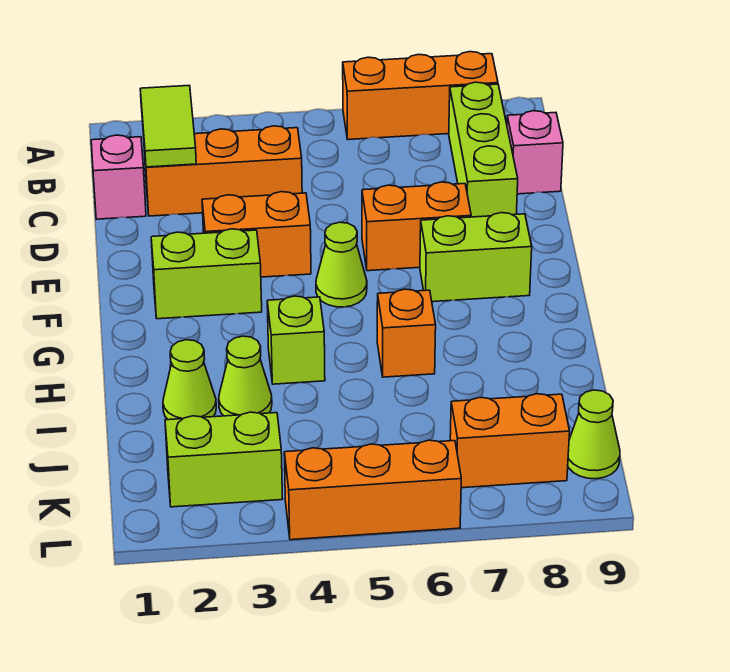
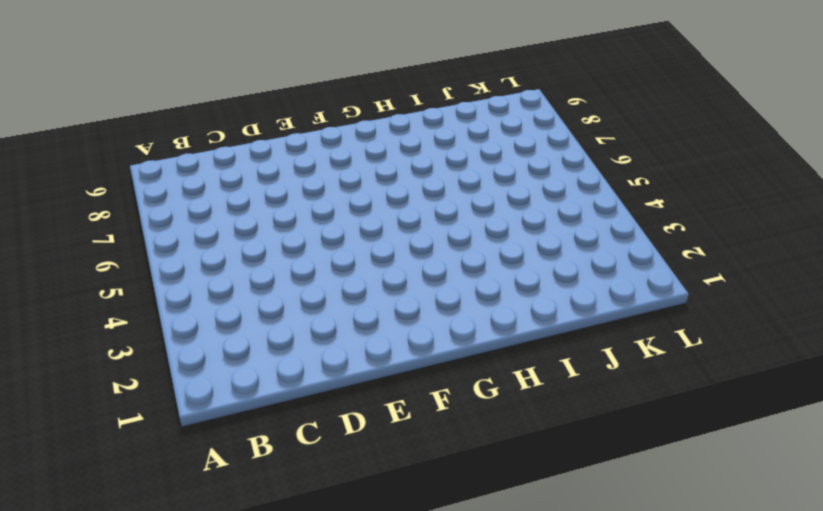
none -> orange brick A6:A8 level 1
none -> lime brick B8:D8 level 1
none -> pink brick C1 level 1

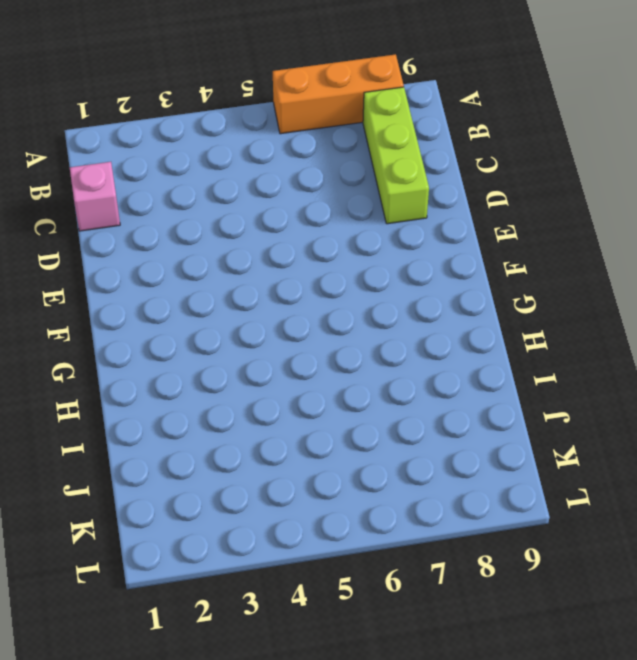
none -> orange brick C2:C4 level 1
none -> pink brick C9 level 1
none -> orange brick E3:E4 level 1

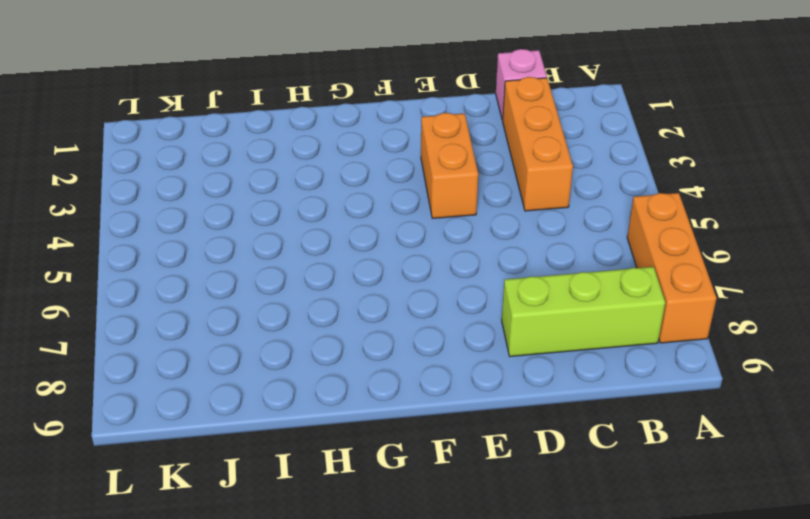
none -> pink brick C9 level 1
none -> orange brick E6:E7 level 1
none -> lime brick F2:F3 level 1

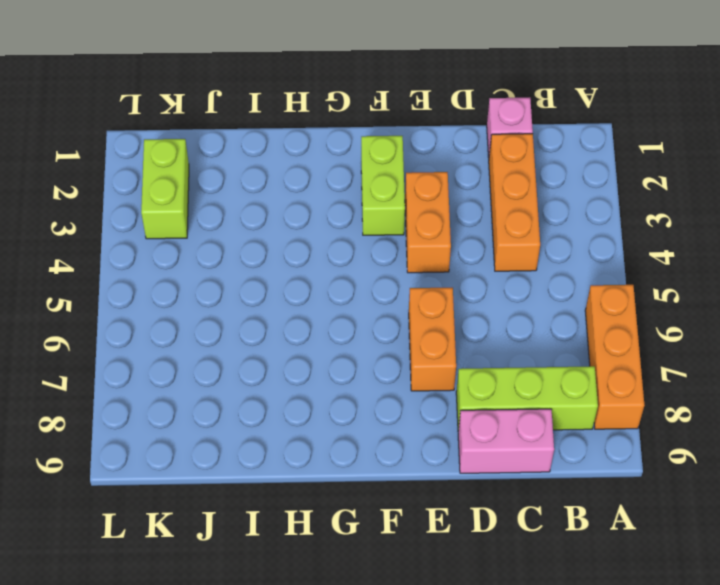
pink brick C9:D9 level 1 -> pink brick C9 level 1
none -> lime cone F5 level 1
none -> lime brick F7:F8 level 1
none -> lime brick H4 level 1

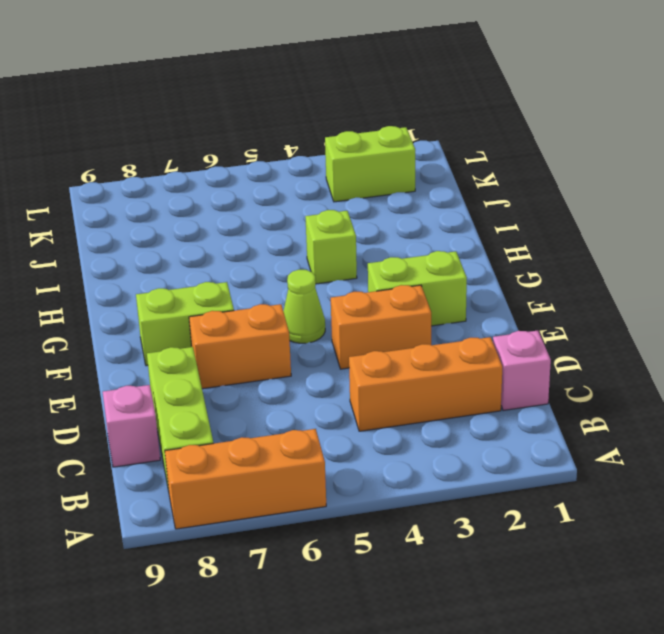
none -> orange brick H6 level 1
none -> lime cone I2 level 1
none -> lime cone I3 level 1

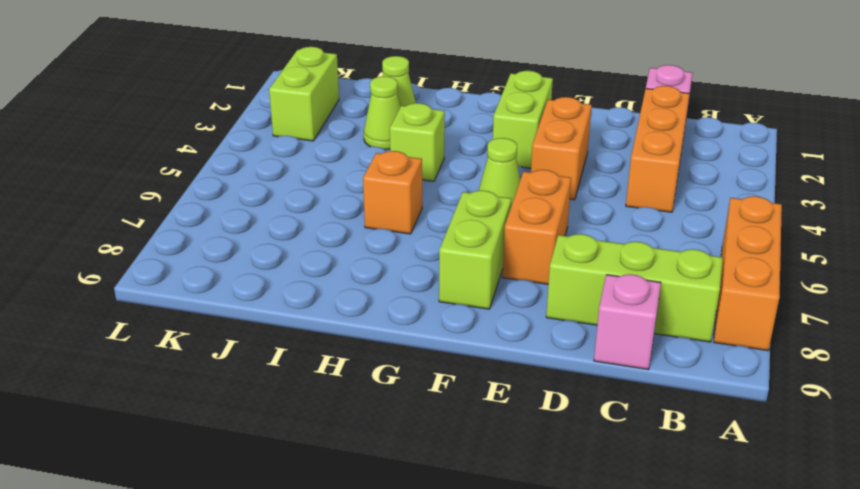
none -> orange brick K7:K8 level 1
none -> lime cone K9 level 1
none -> orange brick L4:L6 level 1

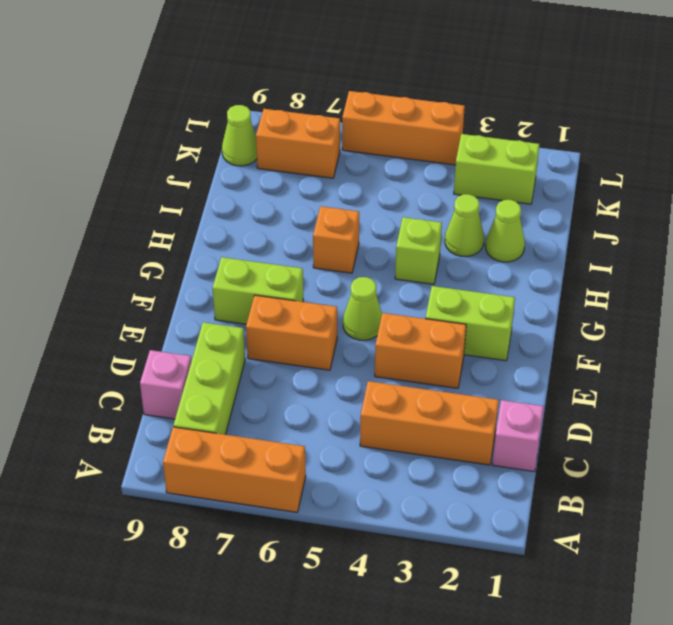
none -> lime tile B2:C2 level 2

